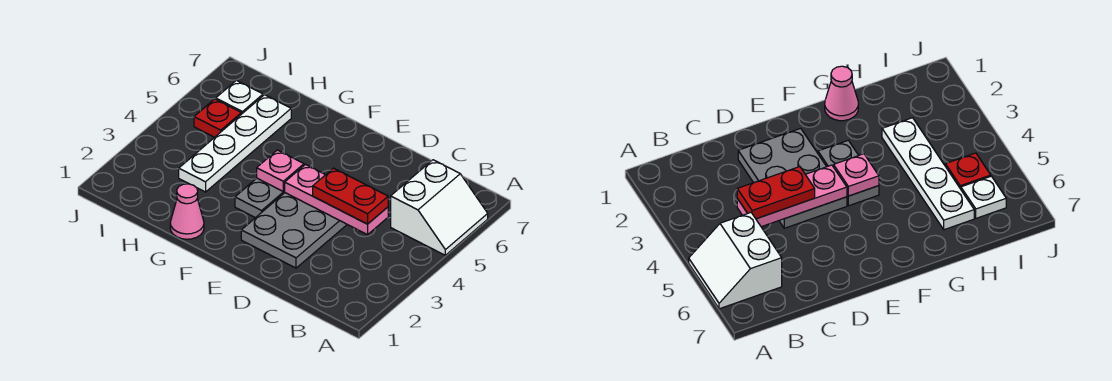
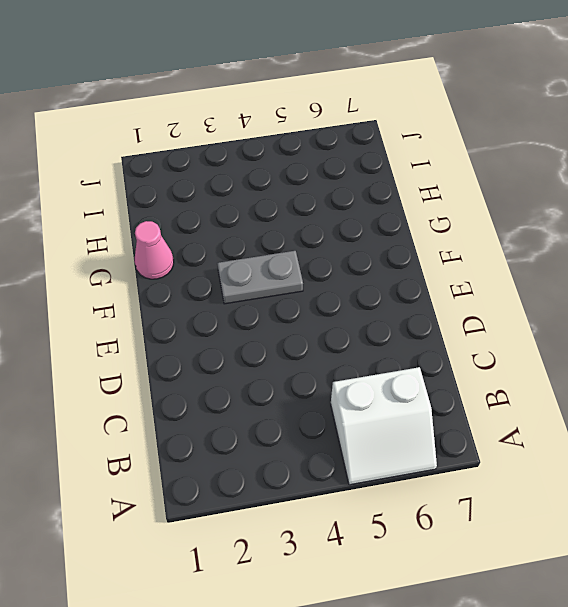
none -> grey plate D2:E4 level 1
none -> white plate H3:H6 level 1

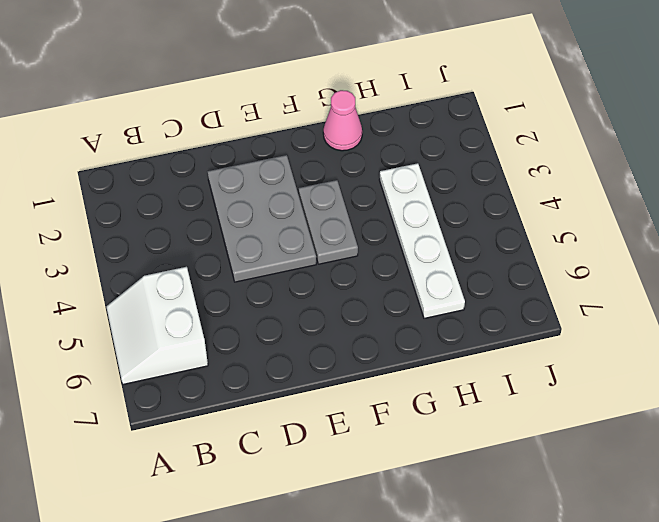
none -> red plate I5 level 1
none -> white plate I6 level 1

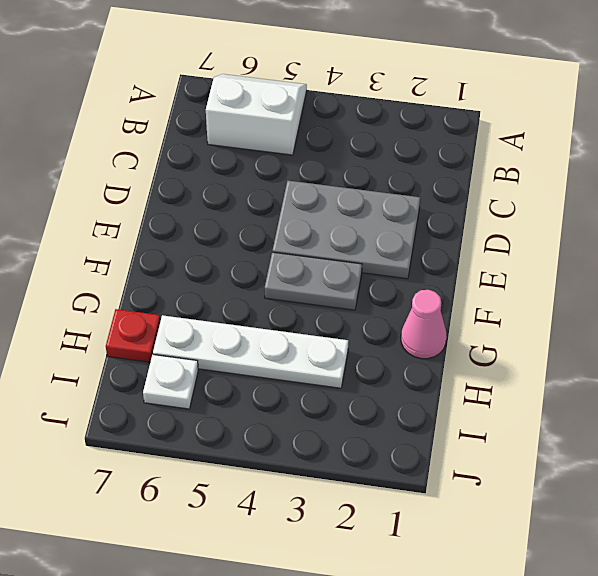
red plate H7 level 1 -> red plate I5 level 1
none -> pink plate C4:E4 level 2
none -> pink plate F4 level 2

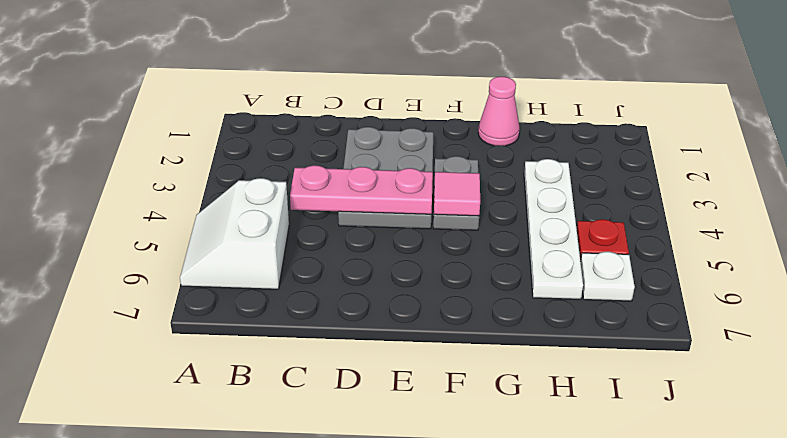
pink tile F4 level 2 -> pink plate F4 level 2
none -> red plate C4:D4 level 3

